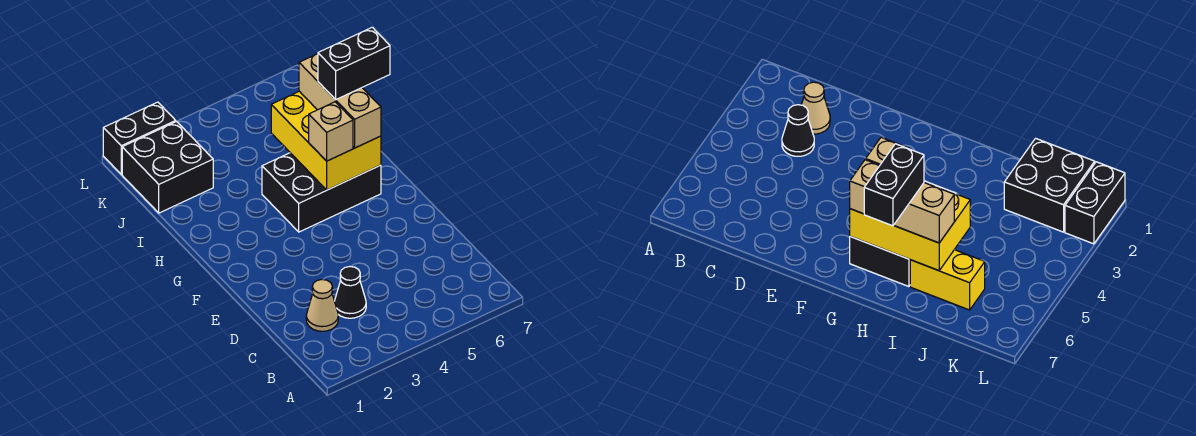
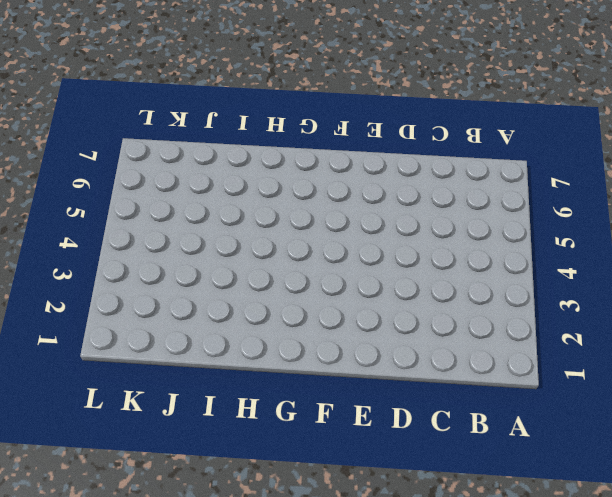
none -> tan cone C2 level 1
none -> black cone C3 level 1

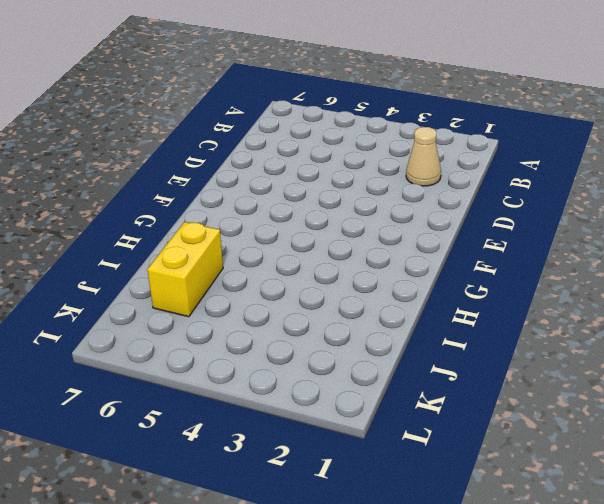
none -> black cone C3 level 1
none -> black brick G4:H6 level 1

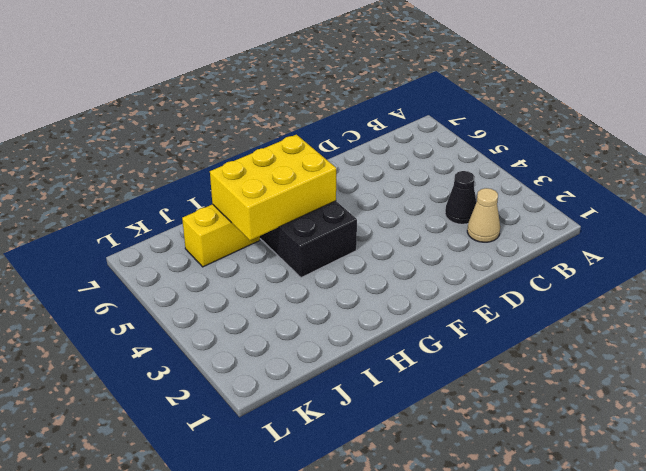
none -> black brick J1:K2 level 1
none -> black brick L1:L2 level 1

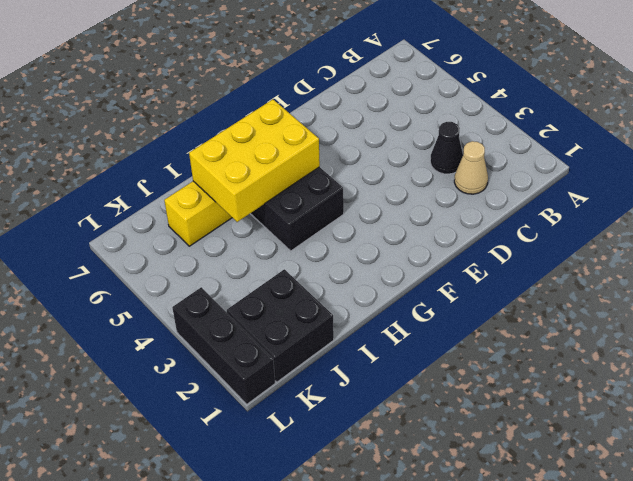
black brick L1:L3 level 1 -> black brick L1:L2 level 1
none -> tan brick G5 level 3
none -> tan brick G6:I6 level 3

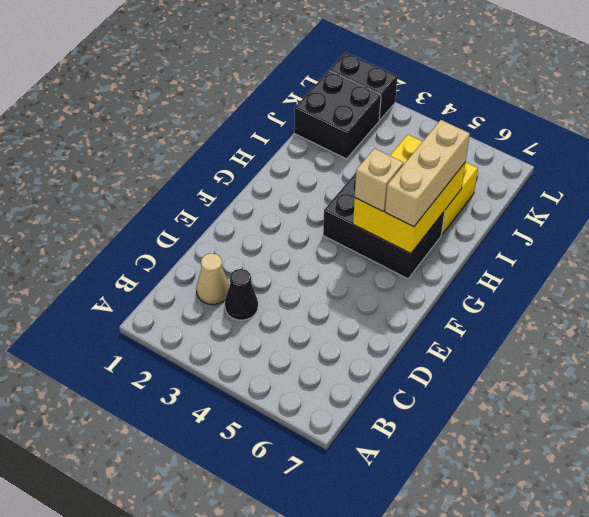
none -> black brick H6:H7 level 4

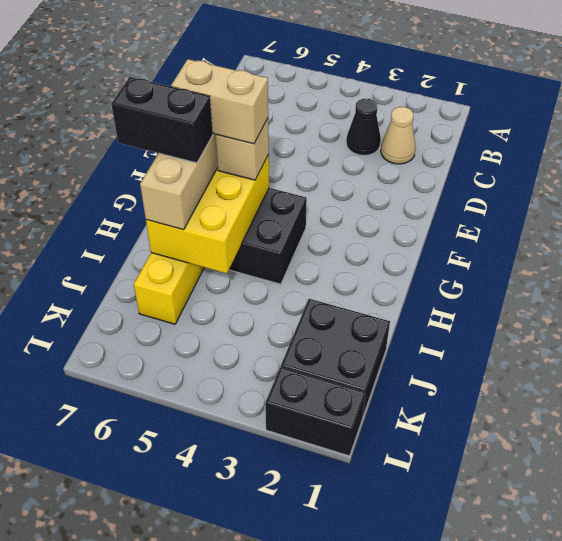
tan brick G5:G6 level 4 -> none

